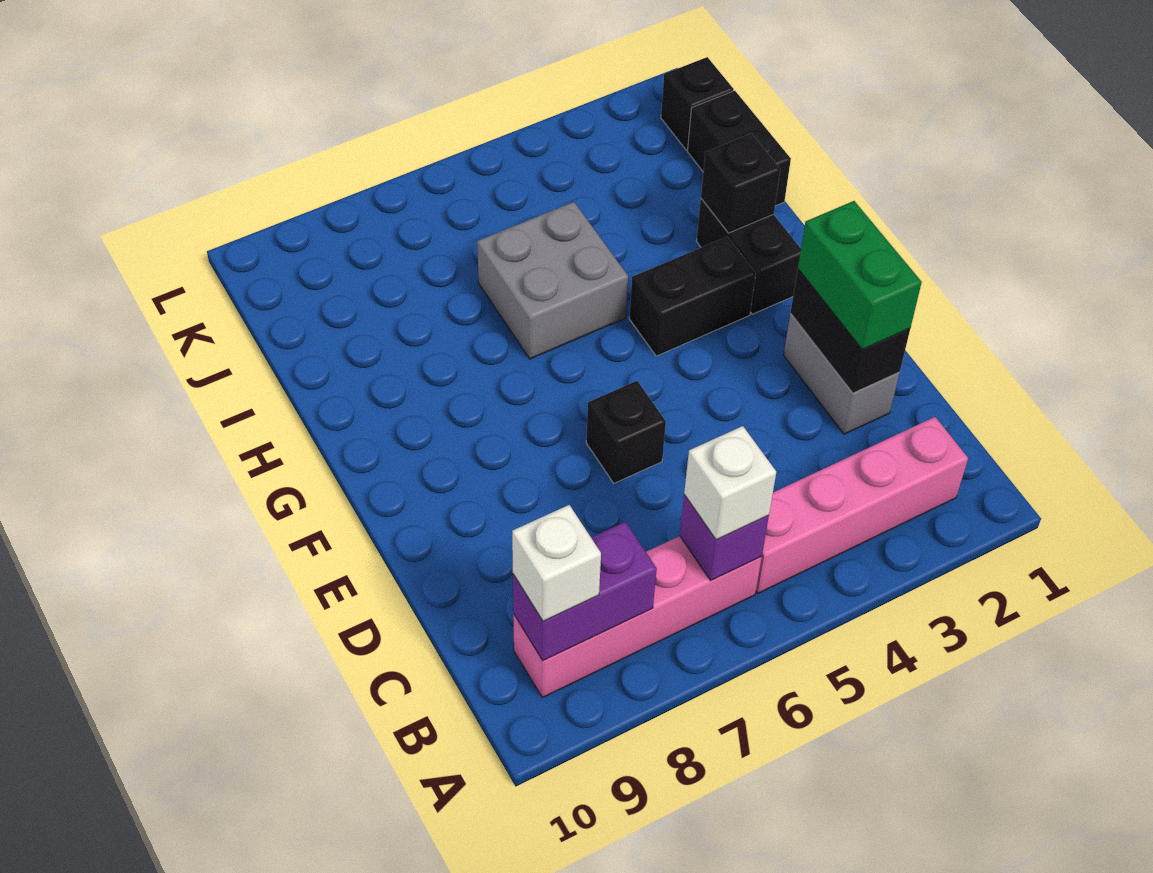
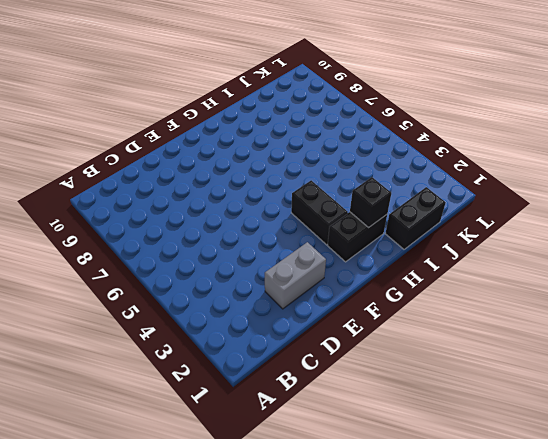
none -> pink brick B2:B5 level 1
none -> pink brick B6:B9 level 1
none -> black brick E6 level 1

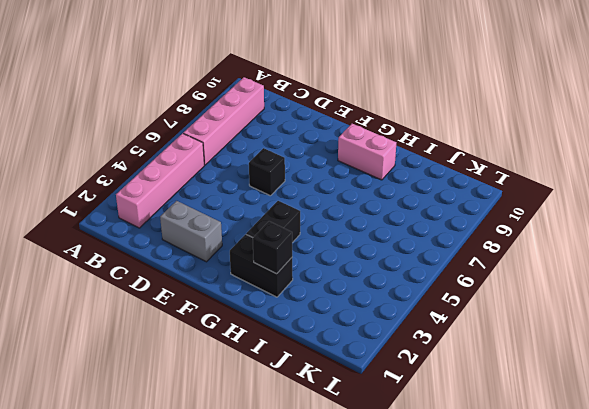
pink brick G9:H9 level 1 -> none
none -> grey brick H5:I6 level 1
none -> black brick I1:J1 level 1
none -> black brick K1 level 1

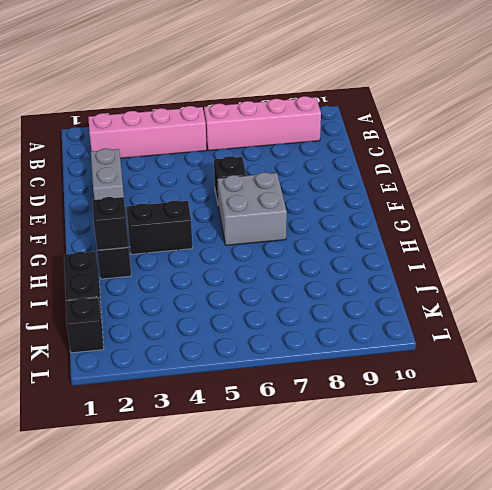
grey brick F6:G7 level 1 -> grey brick H5:I6 level 1
none -> purple brick B6 level 2
none -> purple brick B8:B9 level 2
none -> black brick D2:E2 level 2

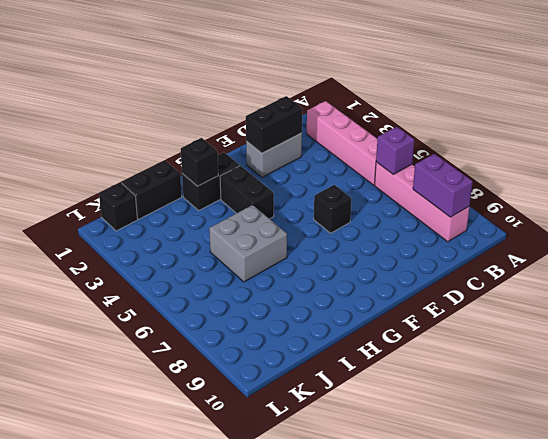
none -> white brick B6 level 3
none -> white brick B9 level 3
none -> green brick D2:E2 level 3

